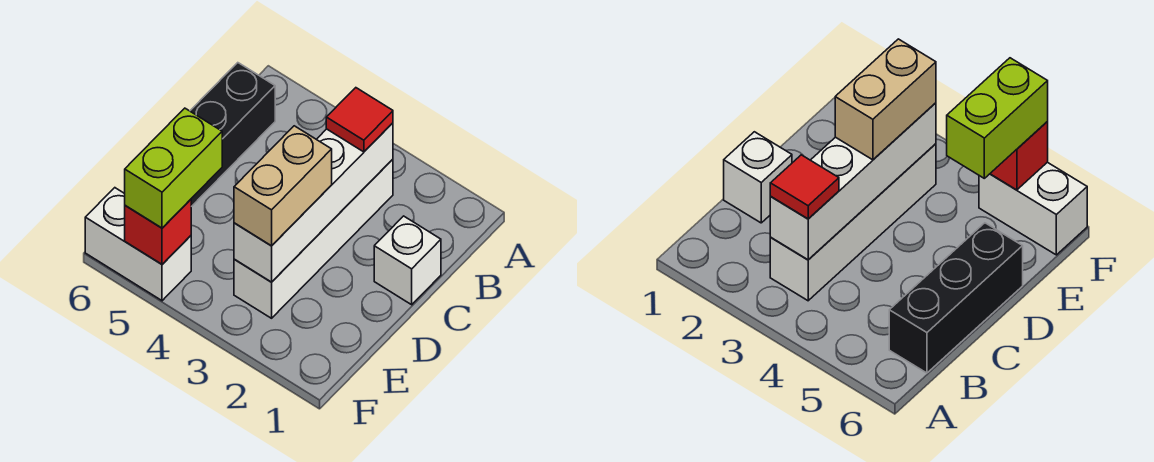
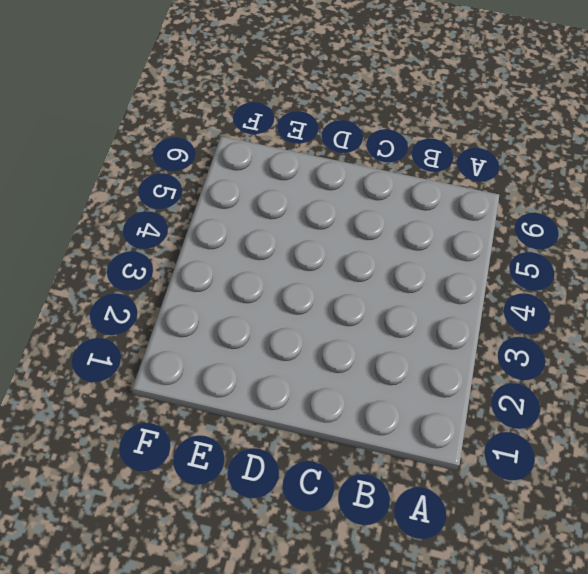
none -> white brick B3:E3 level 1
none -> black brick B6:D6 level 1

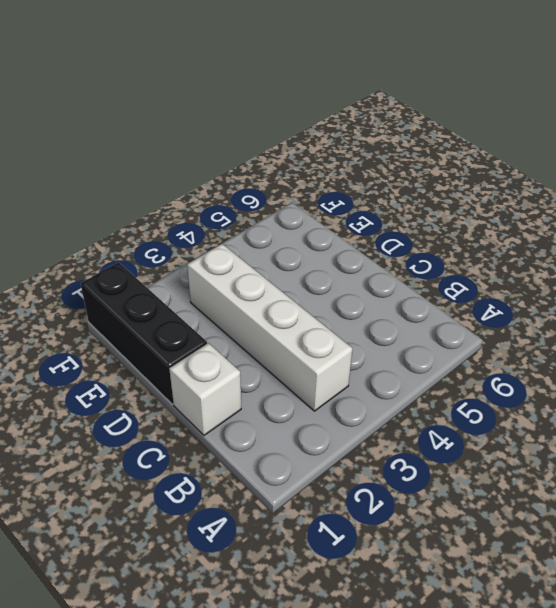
black brick D1:F1 level 1 -> black brick B6:D6 level 1
none -> white brick F5:F6 level 1
none -> white brick B3:E3 level 2

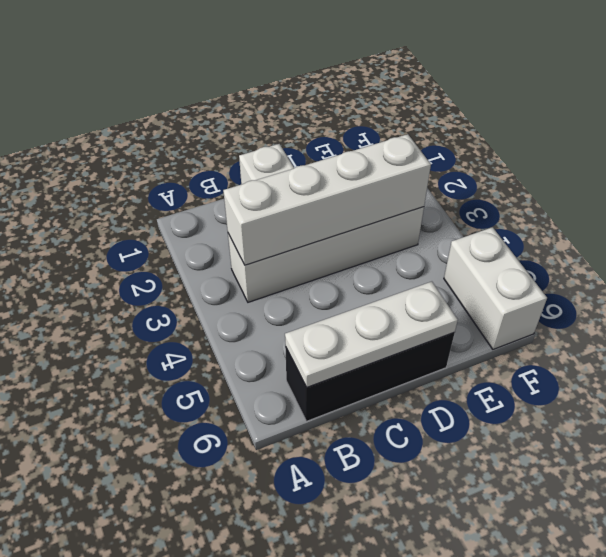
white plate B6:D6 level 2 -> none
none -> red brick F5 level 2
none -> red tile B3 level 3

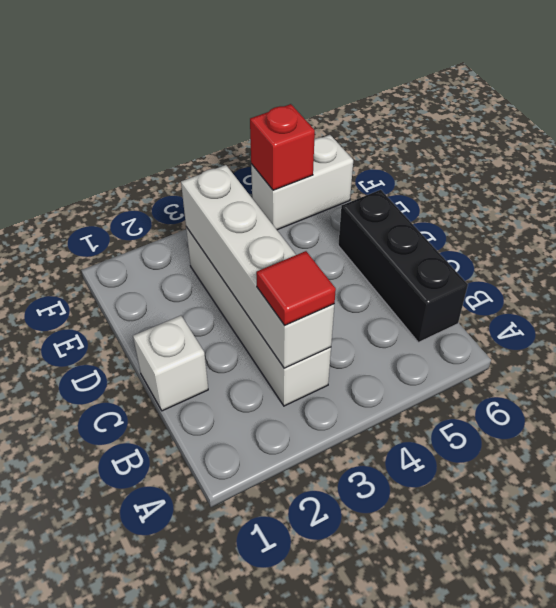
none -> tan brick D3:E3 level 3
none -> lime brick E5:F5 level 3

